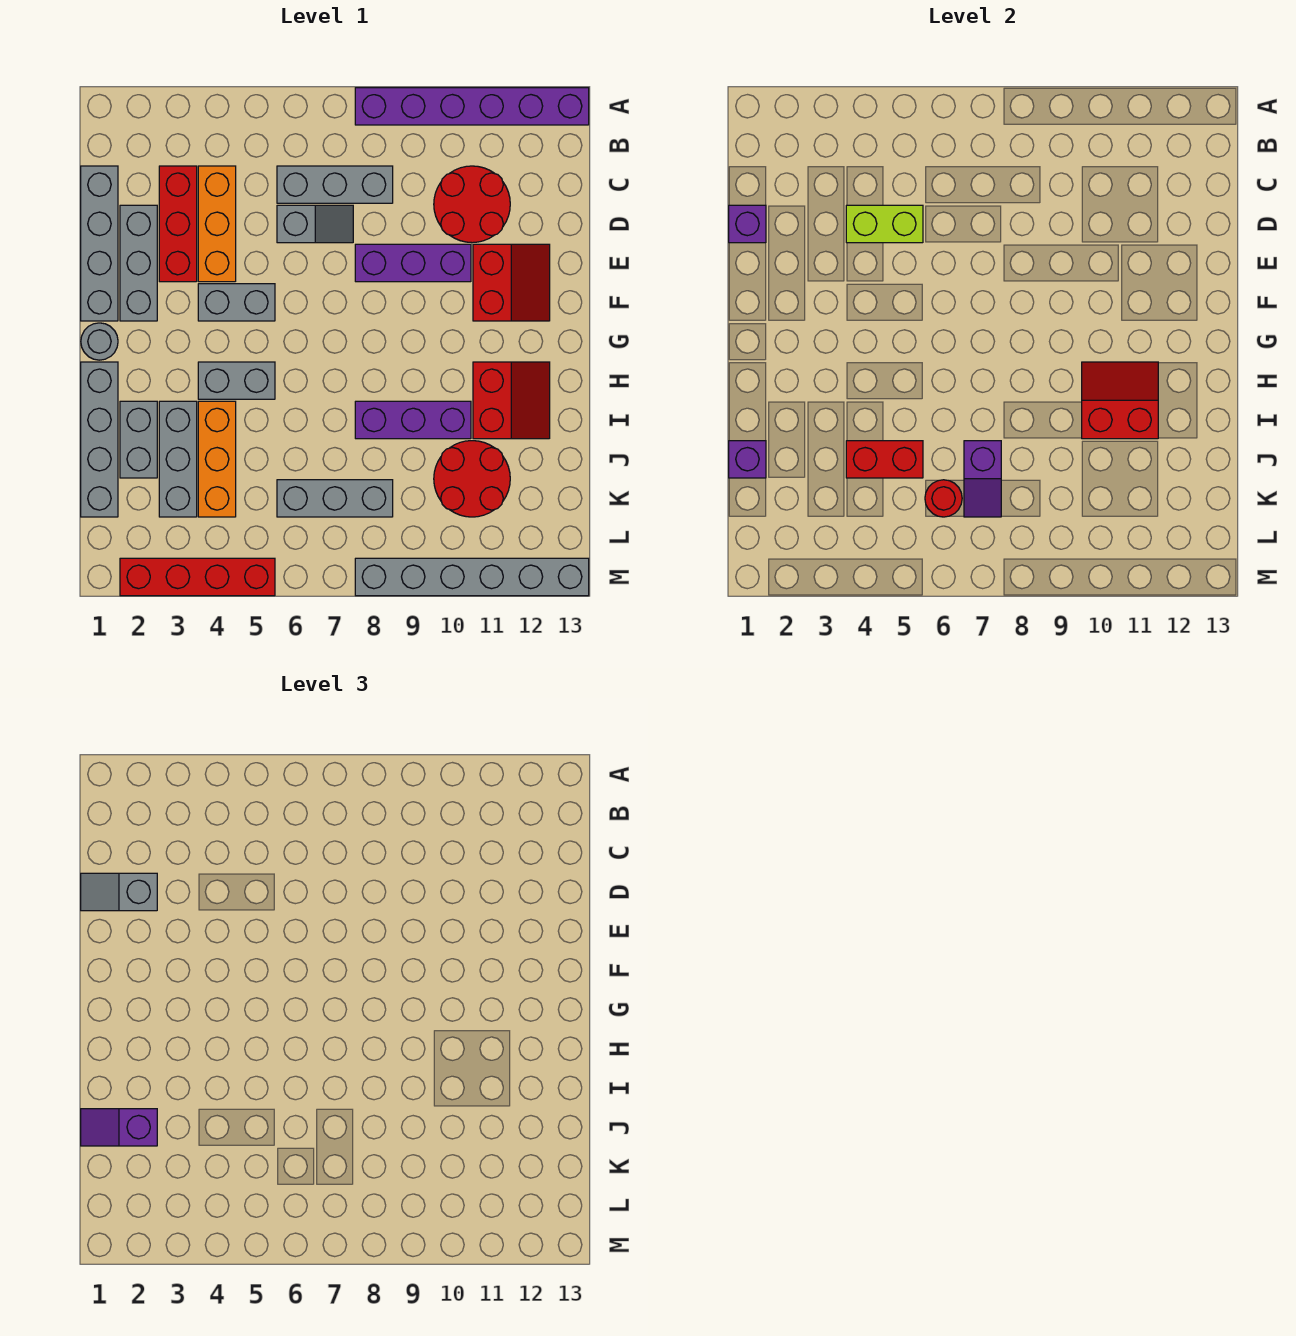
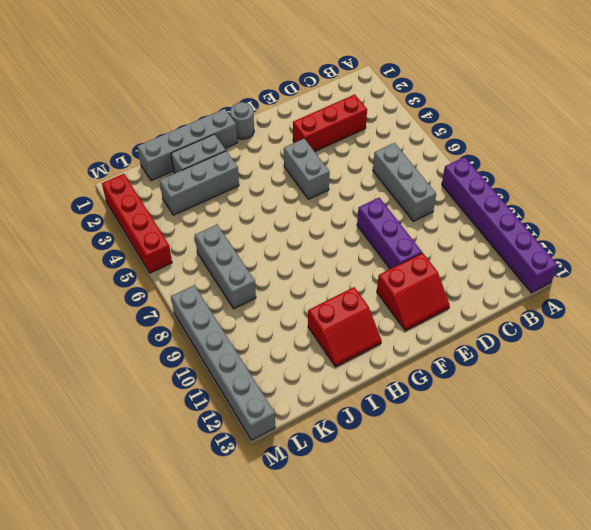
none -> grey brick C1:F1 level 1
none -> orange brick C4:E4 level 1
none -> red round brick C10:D11 level 1
none -> grey brick D2:F2 level 1

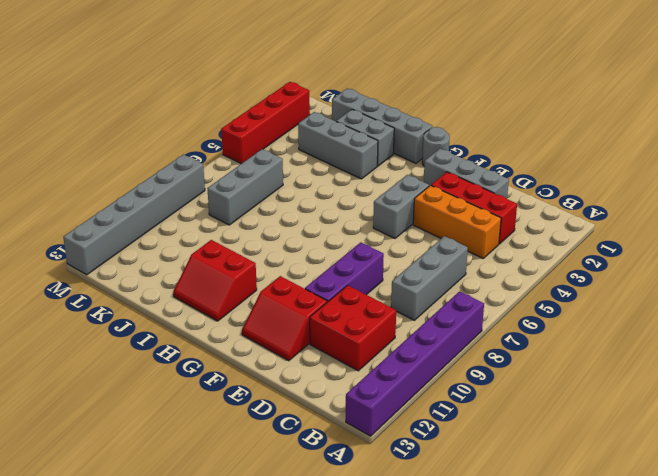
red brick C10:D11 level 1 -> red round brick C10:D11 level 1
none -> grey brick C1:F1 level 1
none -> grey slope D6:D7 level 1 top 6
none -> grey brick H4:H5 level 1
none -> orange brick I4:K4 level 1

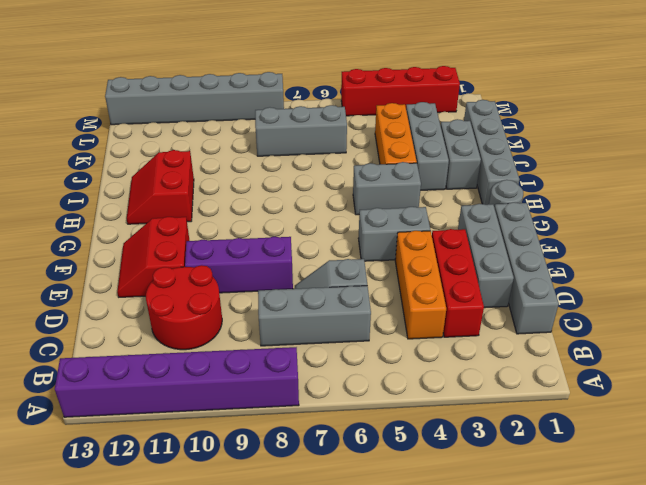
none -> purple brick I8:I10 level 1
none -> red round brick J10:K11 level 1
none -> purple brick D1 level 2
none -> lime brick D4:D5 level 2

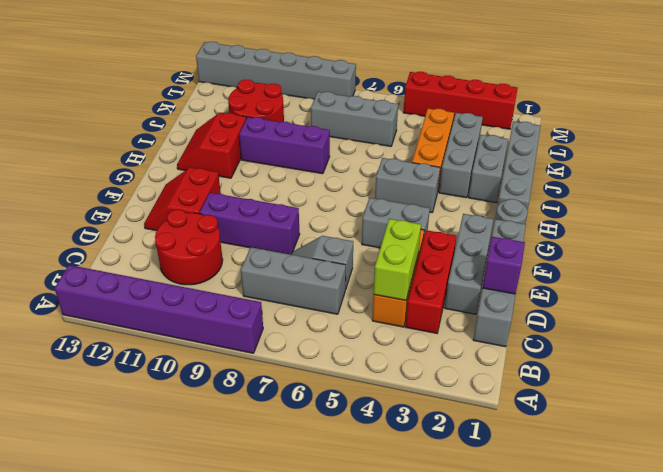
lime brick C4:D4 level 2 -> lime brick D4:D5 level 2
none -> red slope H10:I11 level 2 top I
none -> purple brick J1 level 2
none -> red brick J4:J5 level 2
none -> purple slope J7:K7 level 2 top J

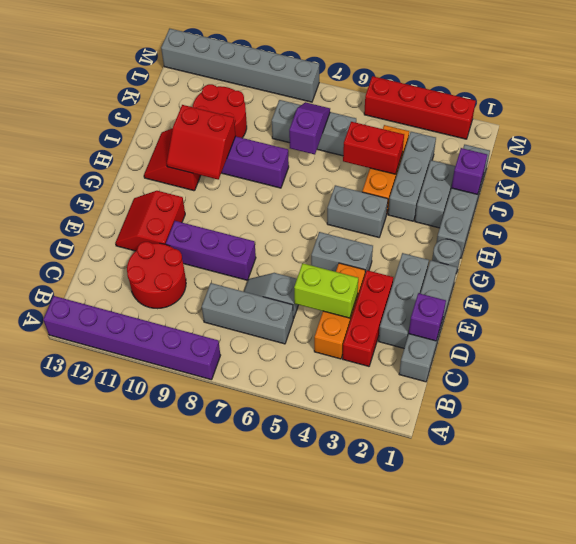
none -> red round brick K6 level 2
none -> grey slope D1:D2 level 3 top 2
none -> purple slope J1:J2 level 3 top 2

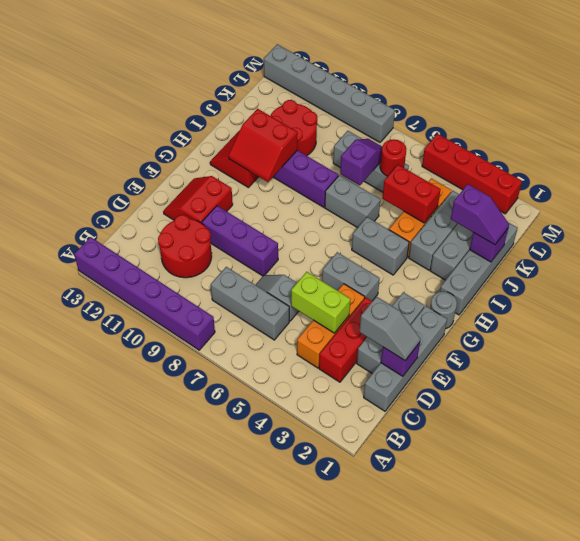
grey brick I6:I7 level 1 -> none

